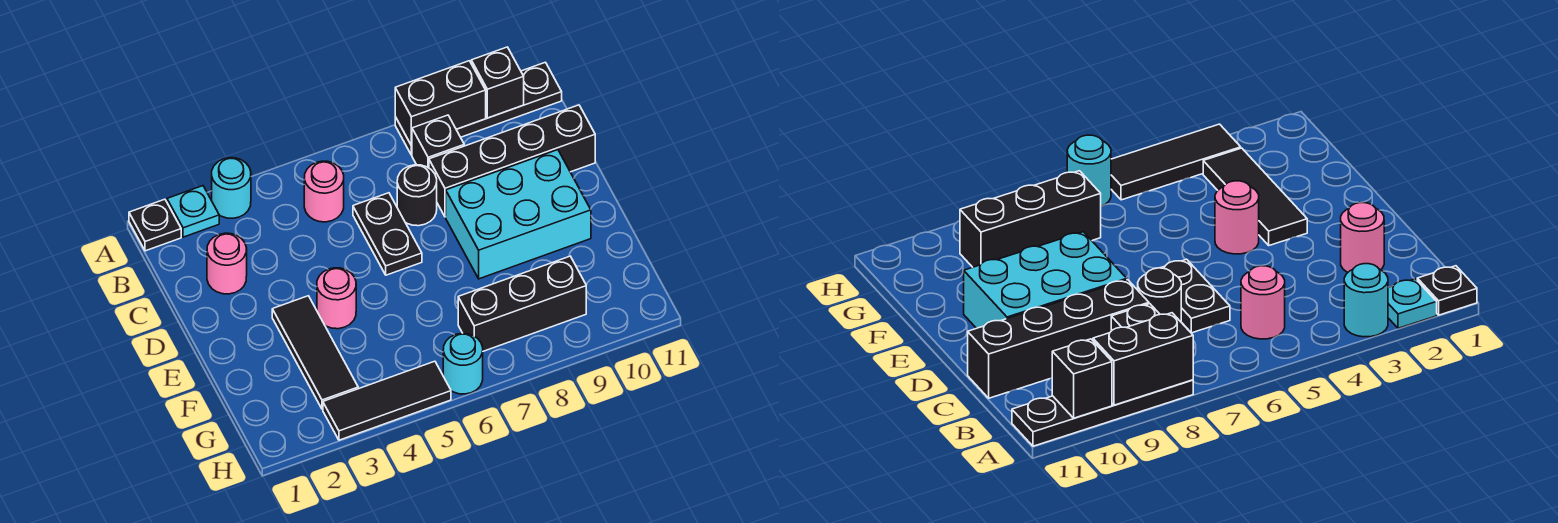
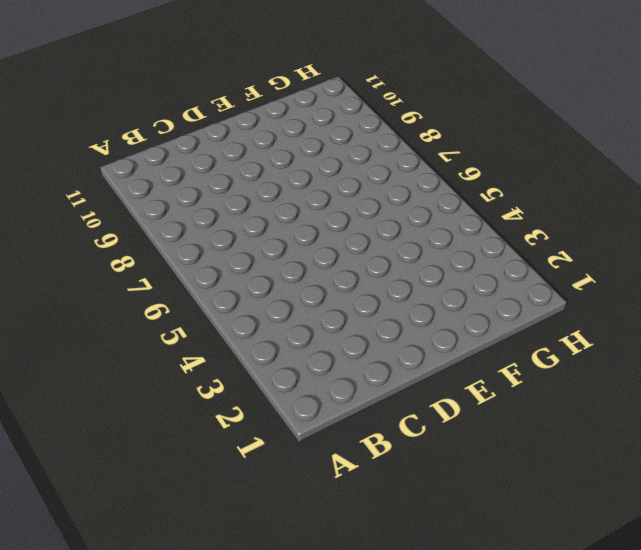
none -> black plate A1 level 1
none -> cyan plate A2 level 1
none -> cyan round brick A3 level 1

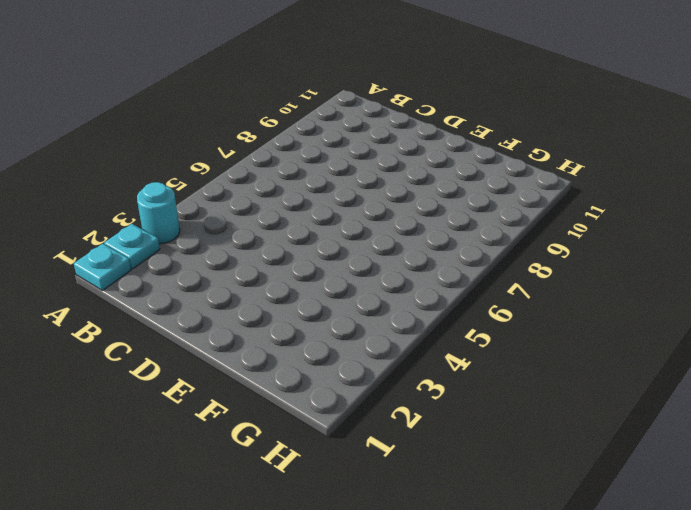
cyan plate A1 level 1 -> black plate A1 level 1
none -> black plate A8:A11 level 1
none -> pink round brick B5 level 1
none -> black brick B8 level 1

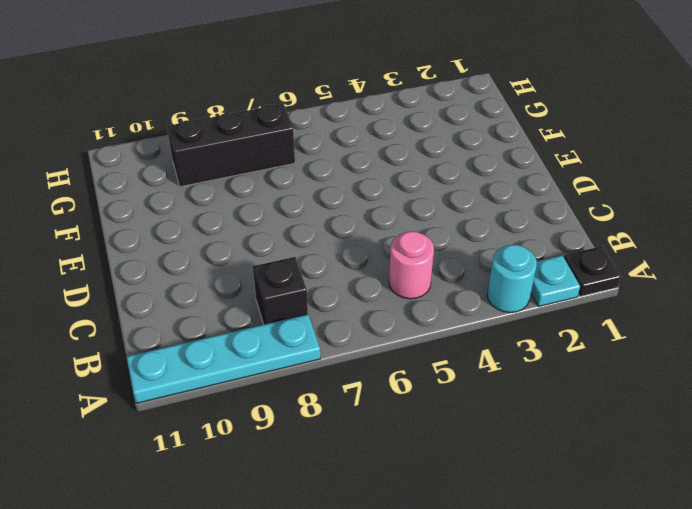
cyan plate A8:A11 level 1 -> black plate A8:A11 level 1
none -> pink round brick C2 level 1
none -> black plate C6:D6 level 1
none -> black round brick C7 level 1

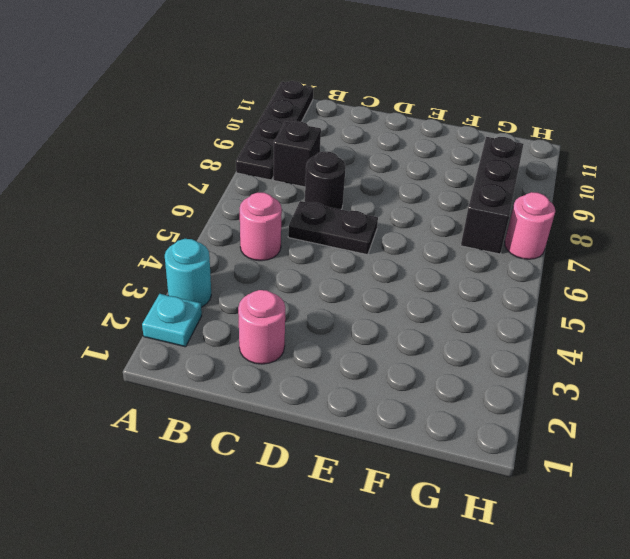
pink round brick H7 level 1 -> pink round brick E4 level 1
none -> black plate A1 level 1
none -> black brick C8:C11 level 1
none -> cyan brick D8:E10 level 1

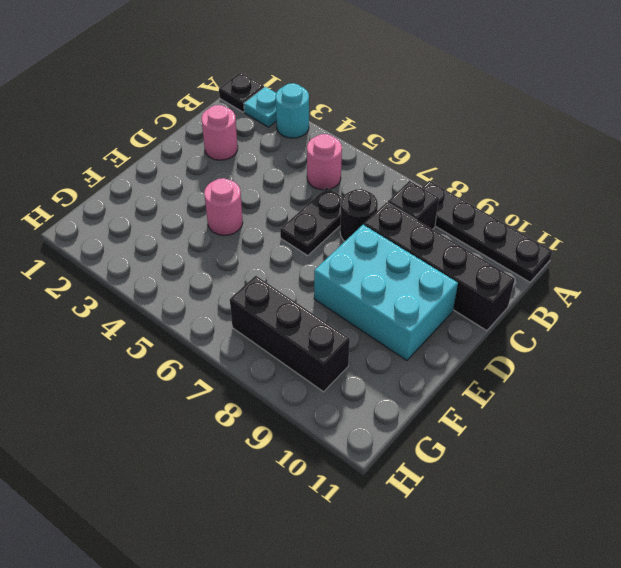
none -> black tile E3:G3 level 1
none -> black tile H3:H5 level 1
none -> cyan round brick H6 level 1

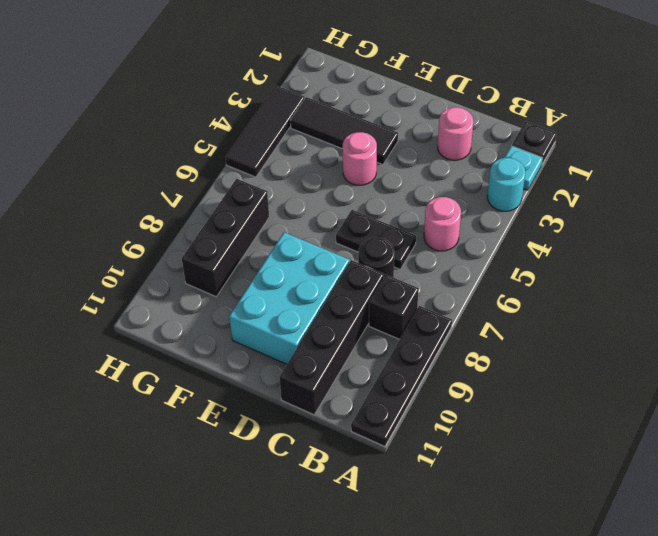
none -> cyan round brick H6 level 1
none -> black brick A8:A9 level 2
none -> black brick A10 level 2

